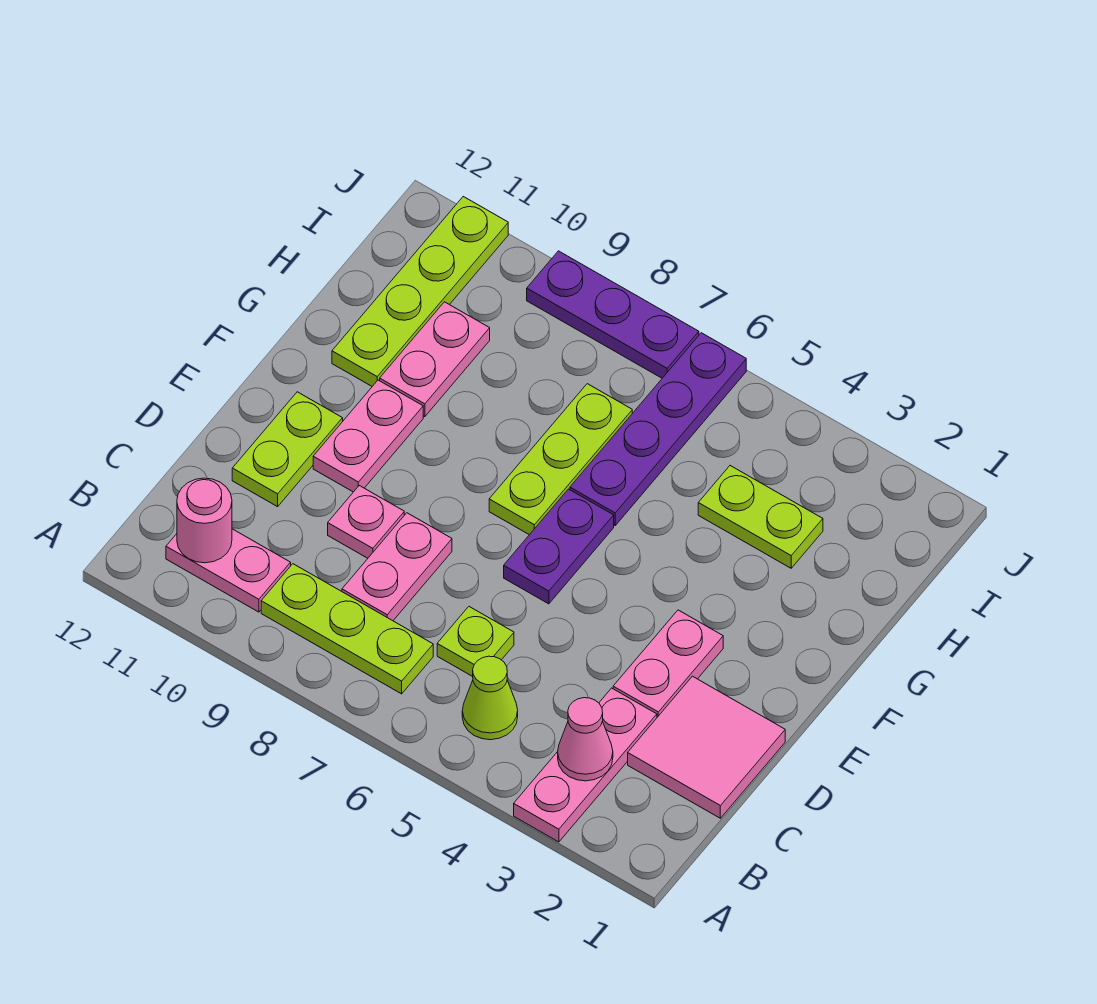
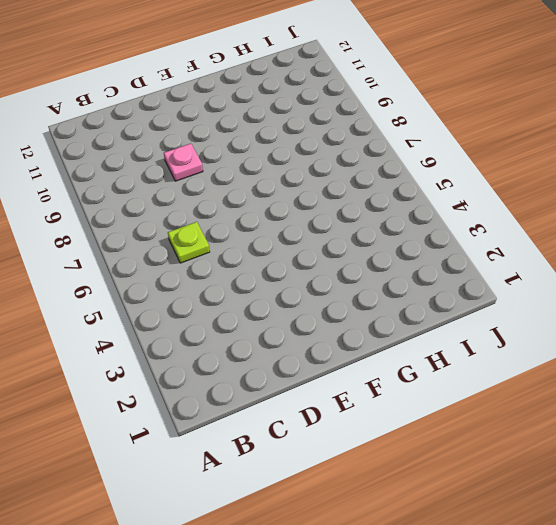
none -> pink plate A3:C3 level 1
none -> lime cone B5 level 1
none -> lime plate B7:B9 level 1

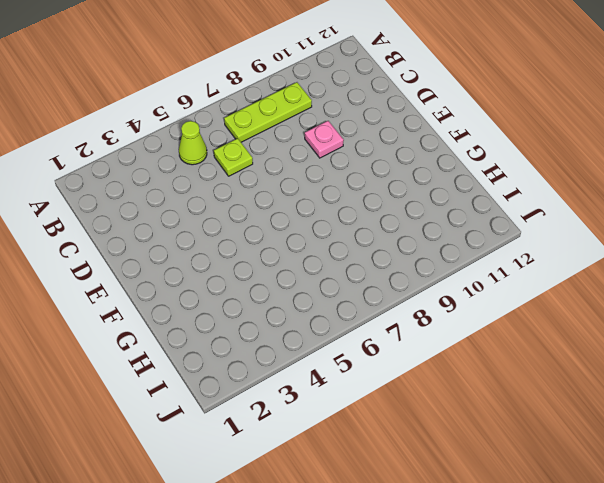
none -> pink plate A3:C3 level 1
none -> pink plate B10:B11 level 1
none -> pink tile C1:D2 level 1

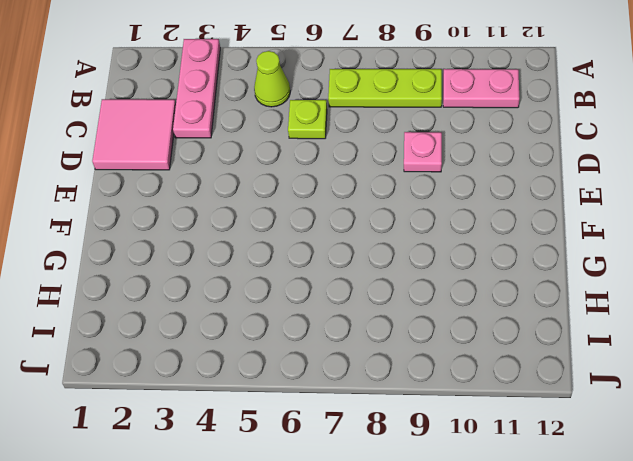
none -> pink plate C8:D8 level 1
none -> pink plate D3:E3 level 1
none -> lime plate D11:E11 level 1

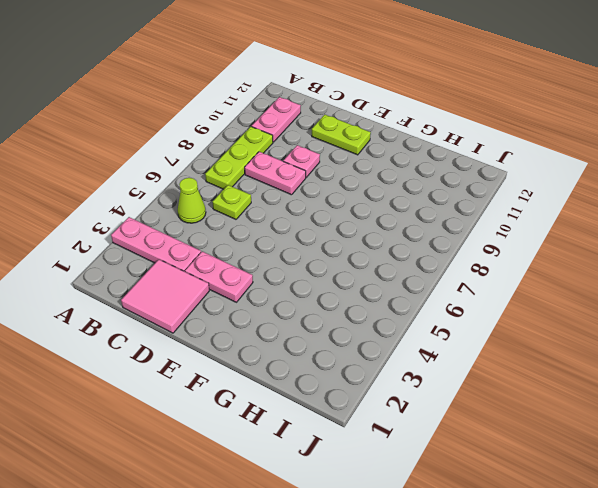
none -> purple plate E6:F6 level 1
none -> pink plate E10:F10 level 1
none -> lime plate F7:H7 level 1

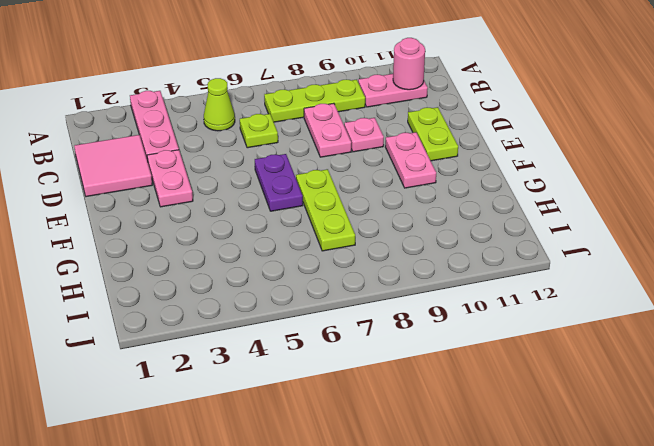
none -> purple plate G6:J6 level 1
none -> pink plate G10:H10 level 1
none -> lime plate G11:J11 level 1

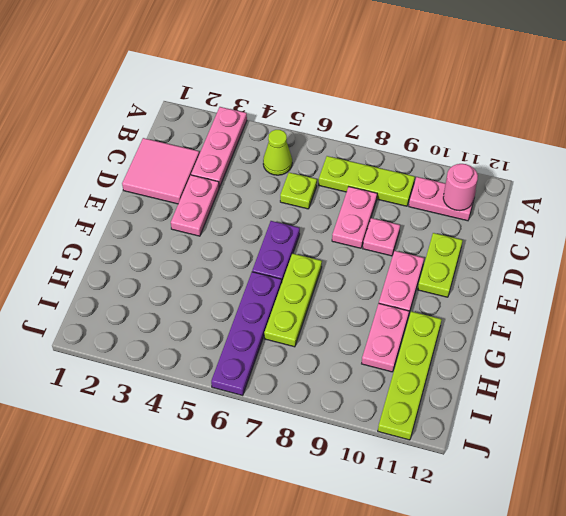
none -> lime plate H3:H4 level 1
none -> purple plate J7:J9 level 1
none -> pink cone B3 level 2

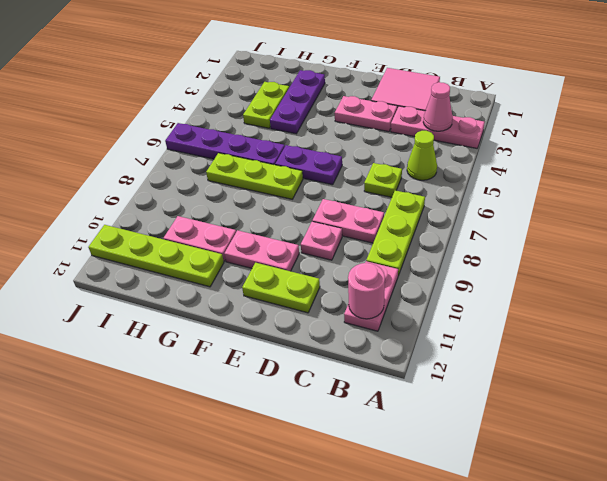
purple plate G2:G4 level 1 -> purple plate J7:J9 level 1

